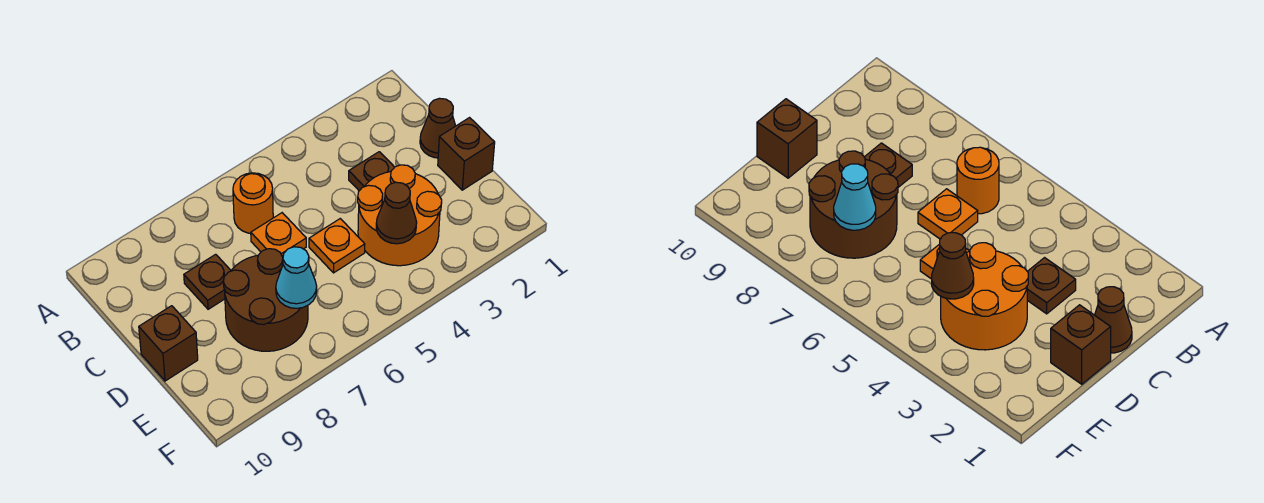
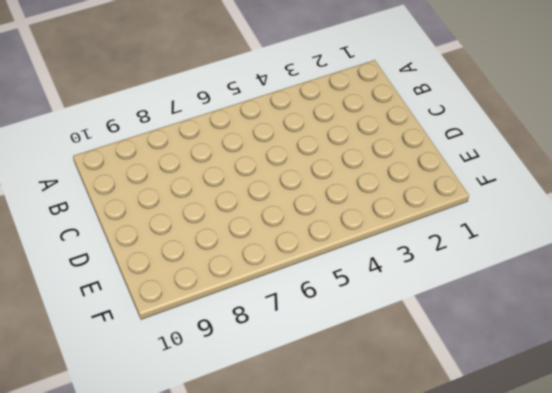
none -> orange round brick B6 level 1
none -> brown cone C1 level 1
none -> brown plate C3 level 1

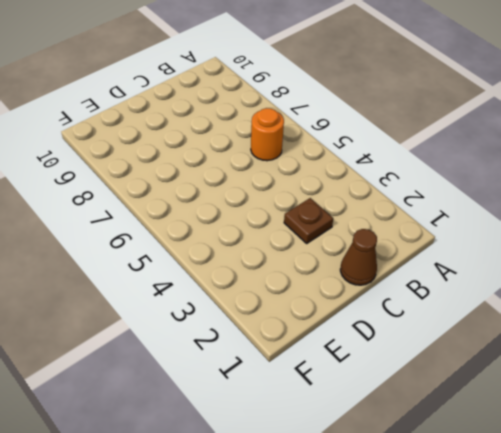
none -> orange plate C6 level 1
none -> brown plate C8 level 1
none -> brown brick D1 level 1

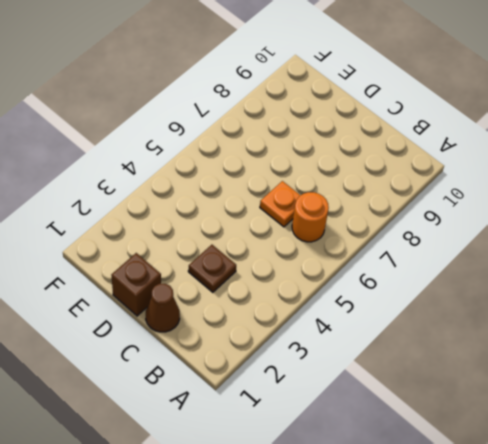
none -> brown plate C8 level 1
none -> orange round brick D3:E4 level 1
none -> orange plate D5 level 1

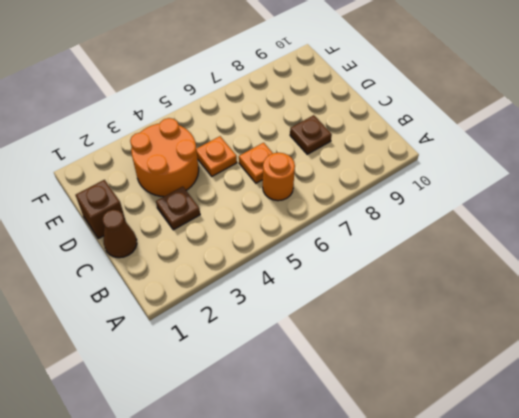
none -> brown round brick D7:E8 level 1
none -> brown brick D10 level 1
none -> brown cone E4 level 2

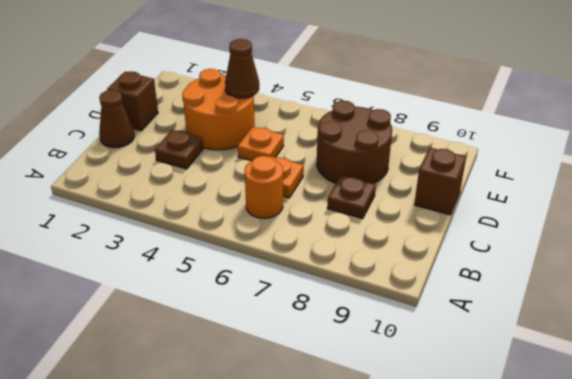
none -> cyan cone E7 level 2

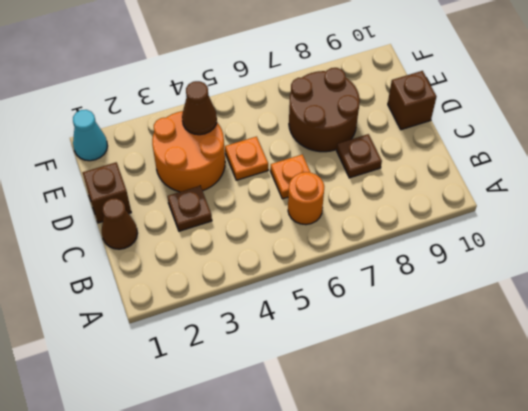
cyan cone F1 level 1 -> cyan cone E7 level 2

